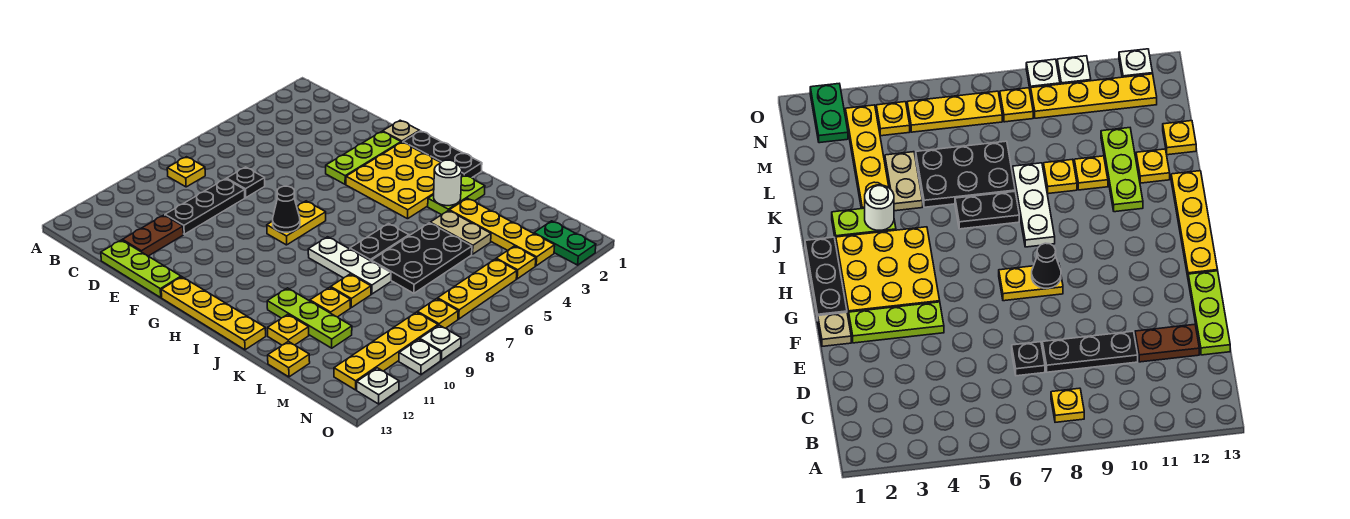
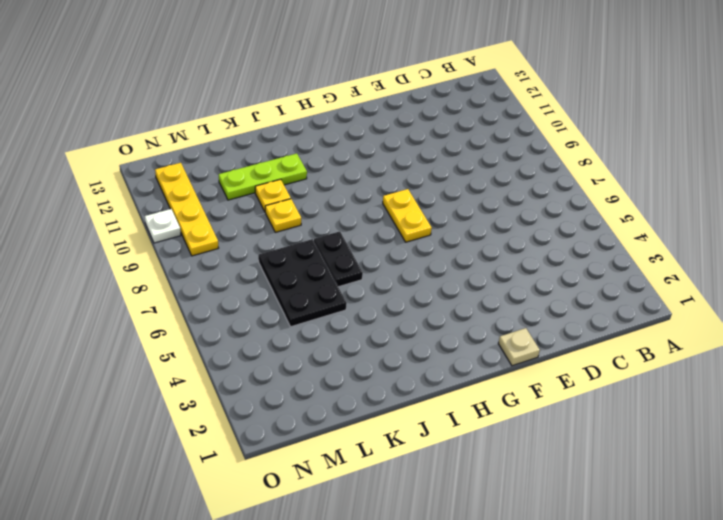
none -> yellow plate B8 level 1
none -> black plate D7 level 1
none -> black plate D8:D10 level 1
none -> brown plate D11:D12 level 1

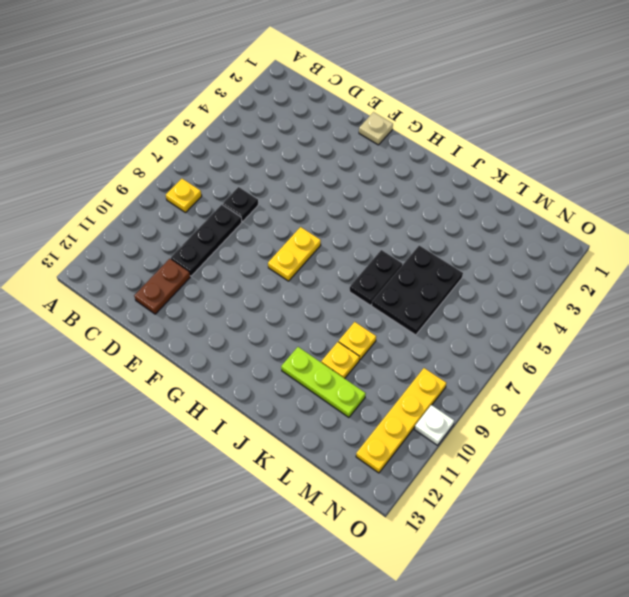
none -> lime plate D13:F13 level 1
none -> lime plate F2:F4 level 1
none -> black plate G1:I1 level 1
none -> yellow plate G2:I4 level 1

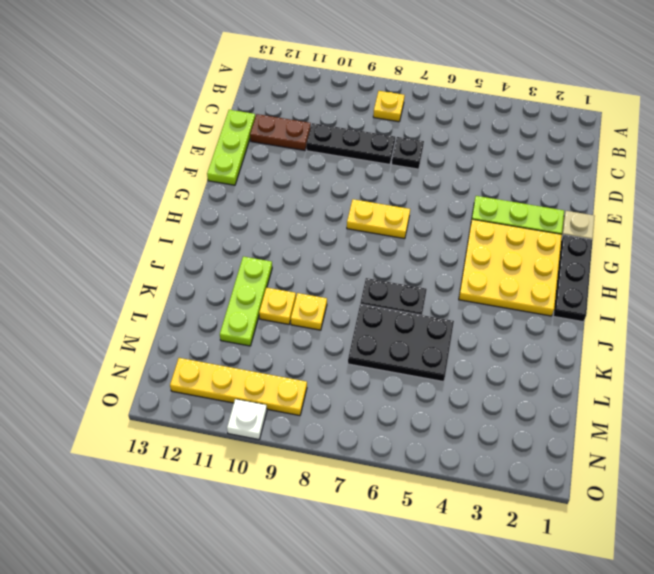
none -> yellow plate G13:J13 level 1
none -> white plate I8:K8 level 1
none -> lime plate J2:J3 level 1
none -> yellow plate K3:N3 level 1

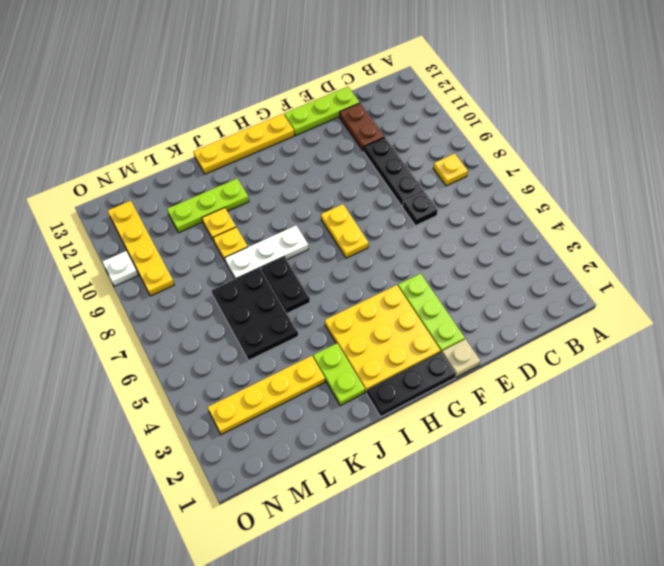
none -> tan plate K4:L4 level 1
none -> yellow plate K12 level 1
none -> yellow plate L13 level 1
none -> green plate N2:O2 level 1

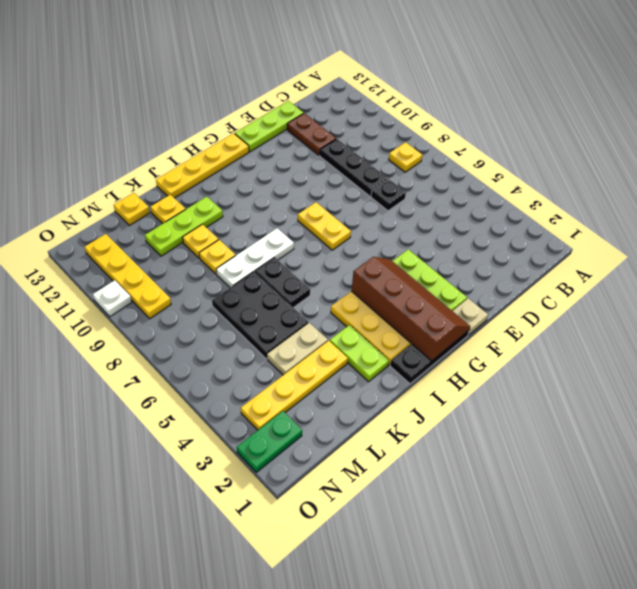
brown slope G1:H4 level 2 top H -> none
none -> yellow plate N4 level 1
none -> yellow plate N5:N7 level 1
none -> yellow plate N8 level 1
none -> white plate O9 level 1

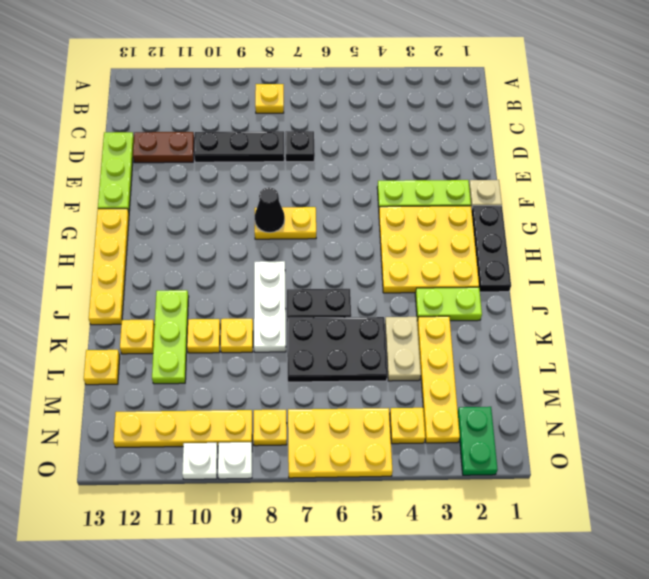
yellow plate N5:O7 level 1 -> yellow plate N5:N7 level 1
none -> white plate O12 level 1
none -> white round brick J3 level 2

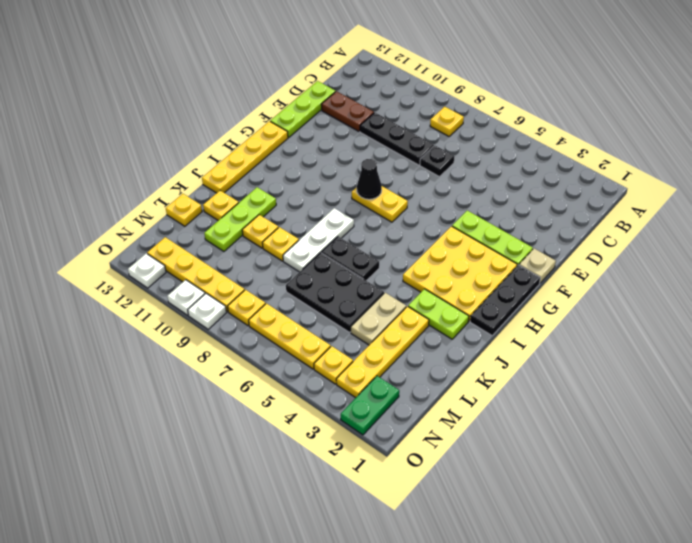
none -> white round brick J3 level 2

